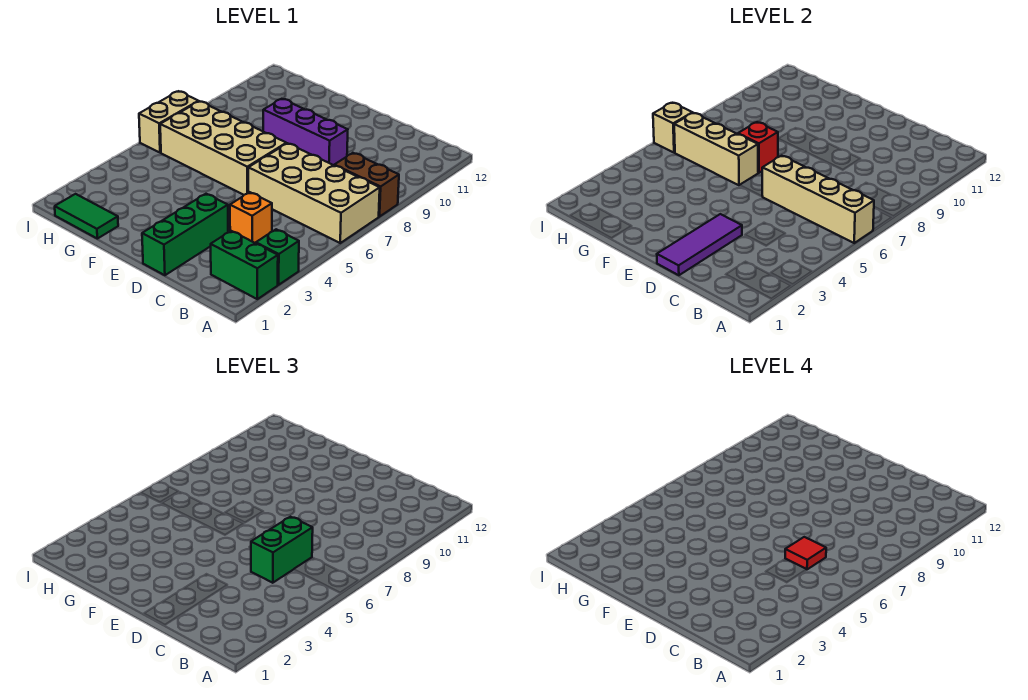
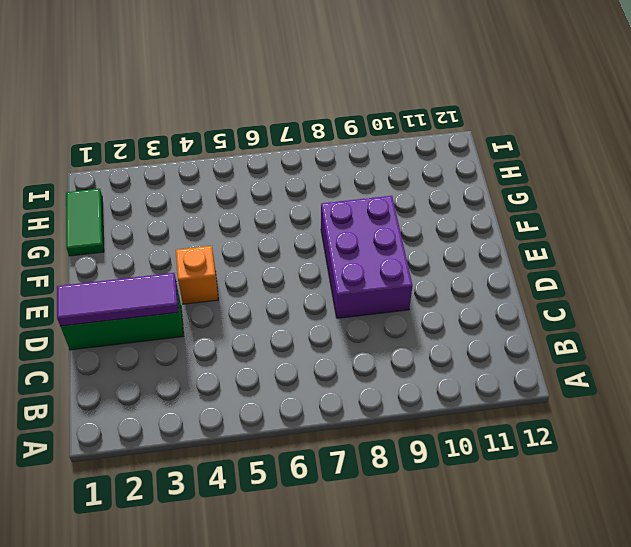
purple brick D8:F9 level 1 -> purple brick D9:F9 level 1
orange brick E4 level 1 -> orange brick C4 level 1
none -> green brick A2:B2 level 1
none -> green brick A3 level 1
none -> tan brick A6:D7 level 1

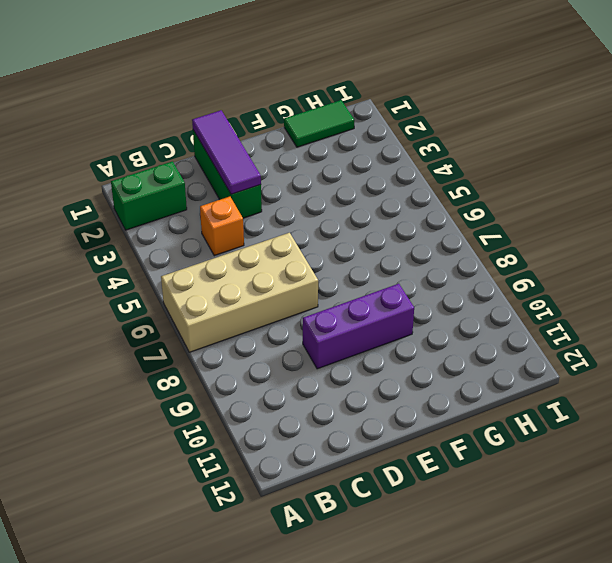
none -> green brick A3 level 1
none -> brown brick A8:B8 level 1
none -> tan brick E6:H7 level 1

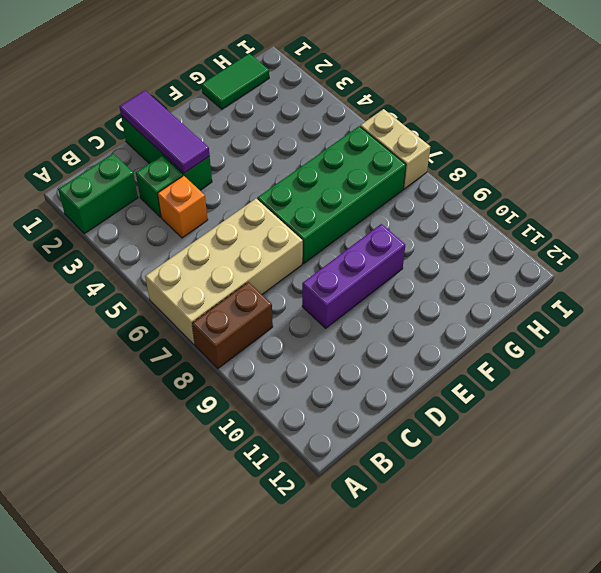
green brick C3 level 1 -> green brick A3 level 1
green brick E6:H7 level 1 -> tan brick E6:H7 level 1
none -> tan brick A6:D6 level 2
none -> tan brick F6:H6 level 2
none -> red brick F7 level 2

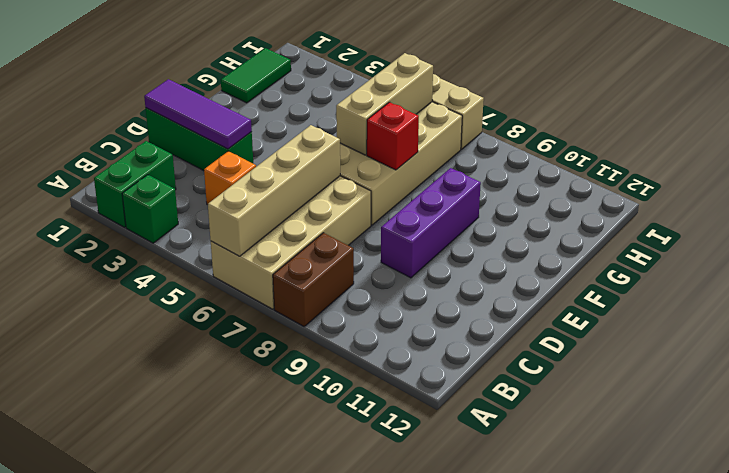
none -> tan brick I6 level 2
none -> green brick C5:C6 level 3
none -> red tile C6 level 4

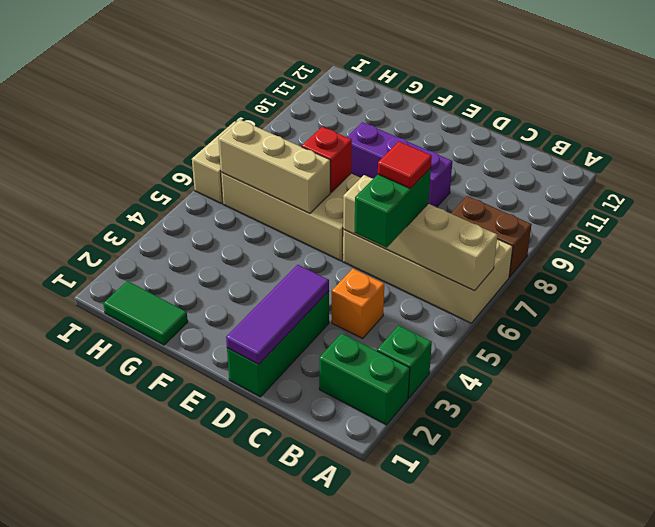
none -> tan brick I6 level 2

